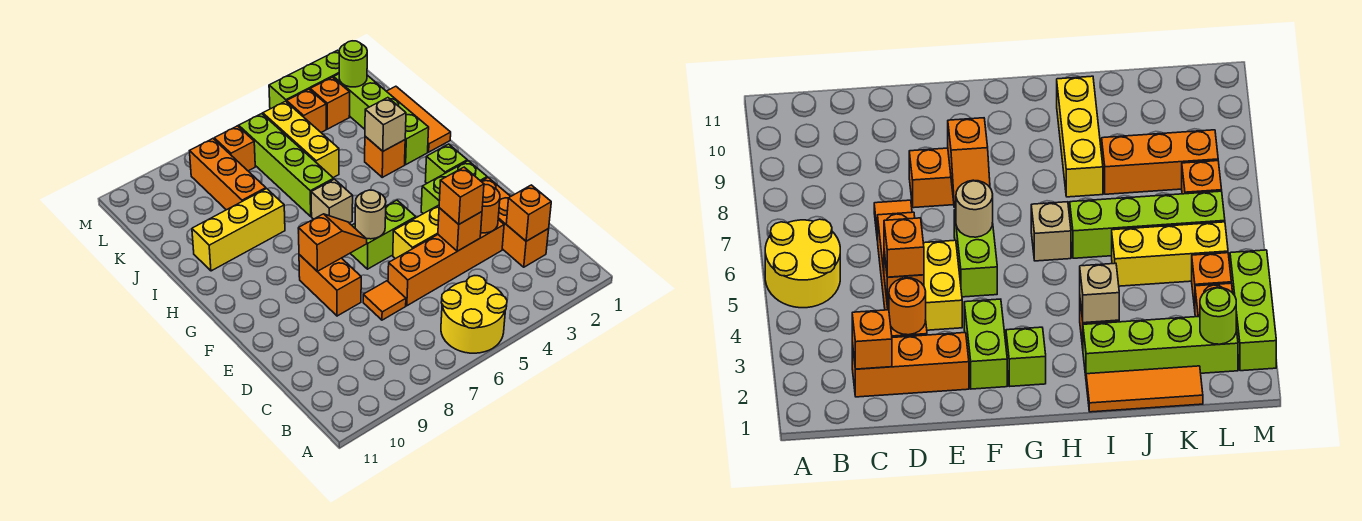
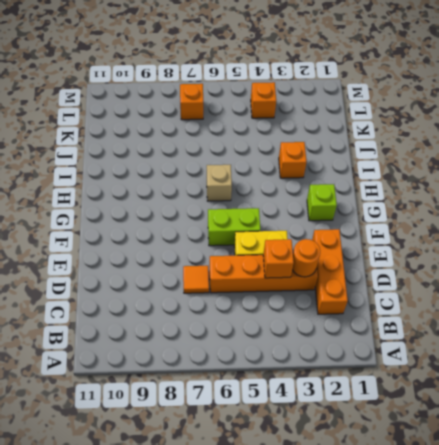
none -> yellow round brick A5:B6 level 1
none -> orange brick E8:F8 level 1
none -> lime brick F2:F3 level 1

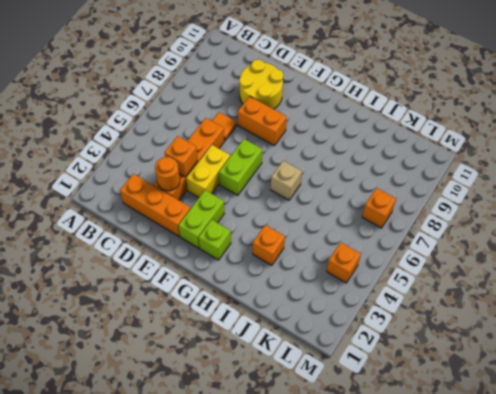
yellow round brick D9:E10 level 1 -> yellow round brick A5:B6 level 1
none -> orange tile I1:K1 level 1
none -> lime brick I2:L2 level 1
none -> lime brick I6:L6 level 1

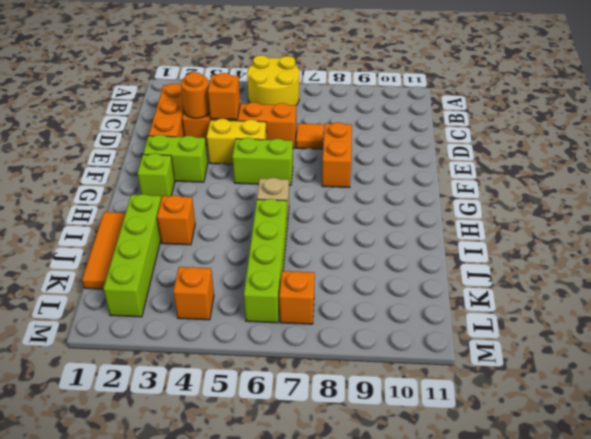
none -> yellow brick I8:I10 level 1
none -> yellow brick J5:L5 level 1
none -> orange brick J8:L8 level 1

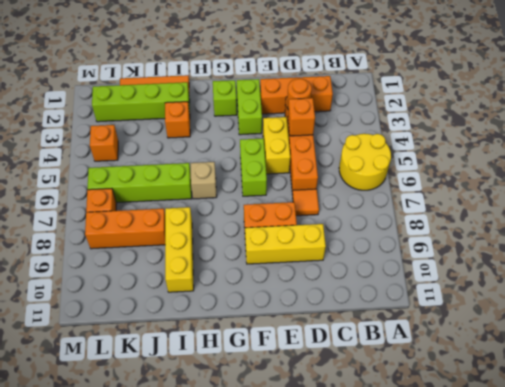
yellow brick D9:F9 level 1 -> yellow brick J5:L5 level 1
none -> orange brick L3 level 1
none -> lime brick M2:M4 level 1
none -> orange brick C2 level 2

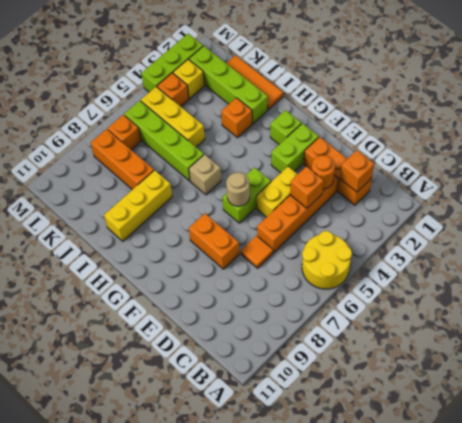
yellow brick L3 level 1 -> orange brick L3 level 1
none -> orange slope F7:F8 level 2 top 8
none -> tan brick I3 level 2
none -> lime round brick L2 level 2

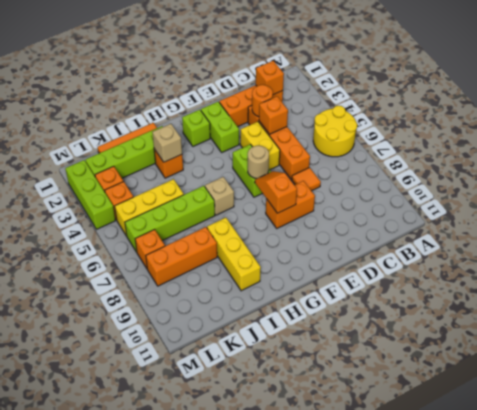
none -> lime round brick L2 level 2
none -> orange brick D4 level 3

